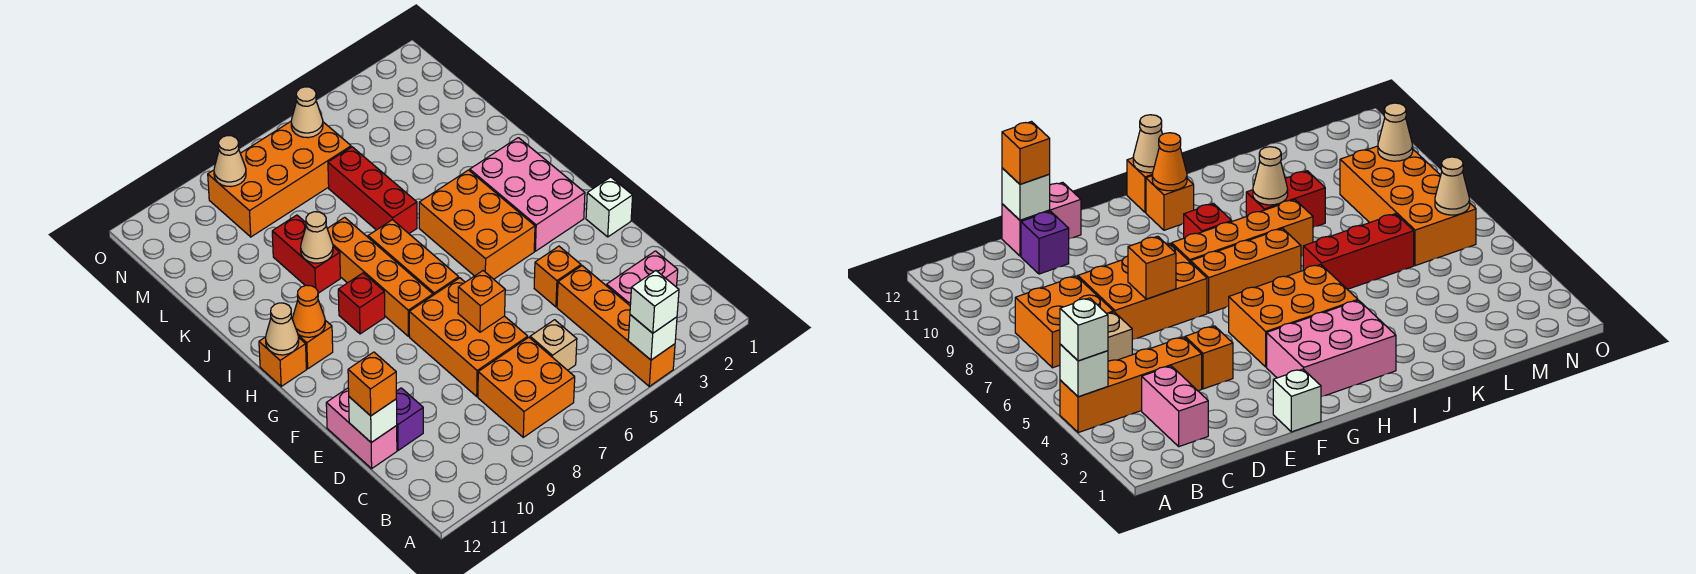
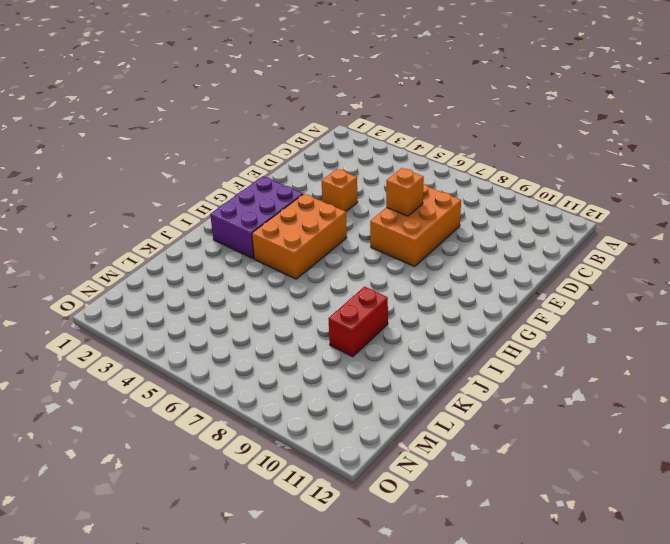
purple brick G2:I3 level 1 -> pink brick G2:I3 level 1
none -> orange brick A4:D4 level 1
none -> orange brick B7:C8 level 1
none -> pink brick C2:C3 level 1

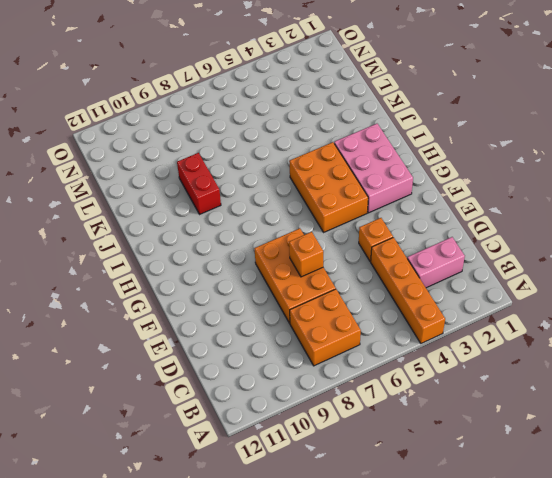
none -> tan brick C6 level 1
none -> purple brick D11 level 1
none -> pink brick D12:E12 level 1

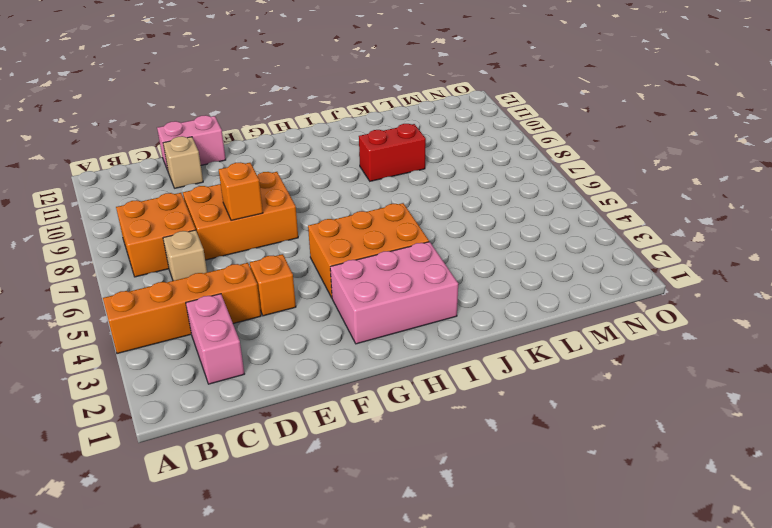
tan brick D11 level 1 -> purple brick D11 level 1
none -> white brick F1 level 1
none -> orange brick G7:I7 level 1
none -> orange brick G8:J8 level 1

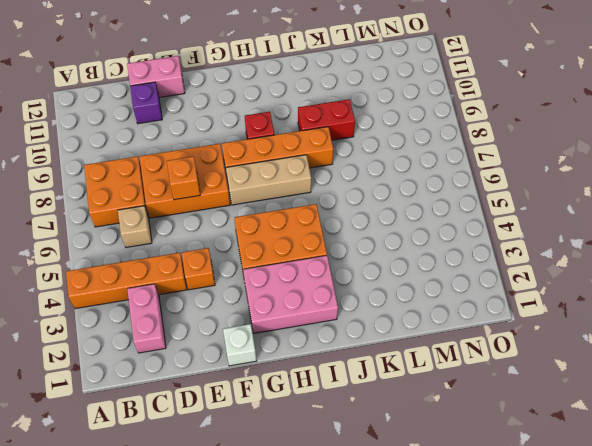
tan brick G7:I7 level 1 -> orange brick G7:I7 level 1
none -> orange brick H11 level 1
none -> orange brick H12 level 1
none -> red brick J6:L6 level 1

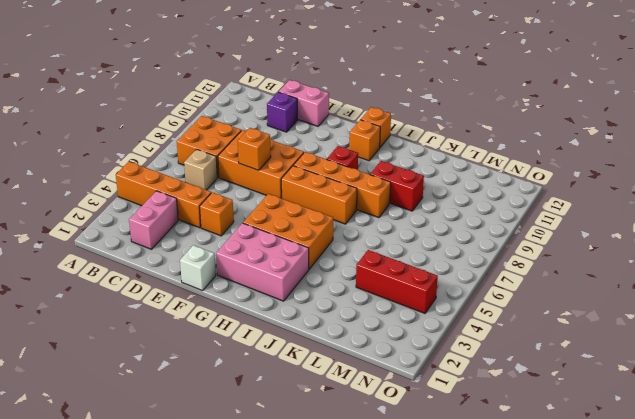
red brick L4:N4 level 1 -> red brick J6:L6 level 1
none -> orange brick M6:N9 level 1
none -> white brick A4 level 2
none -> white brick D12 level 2

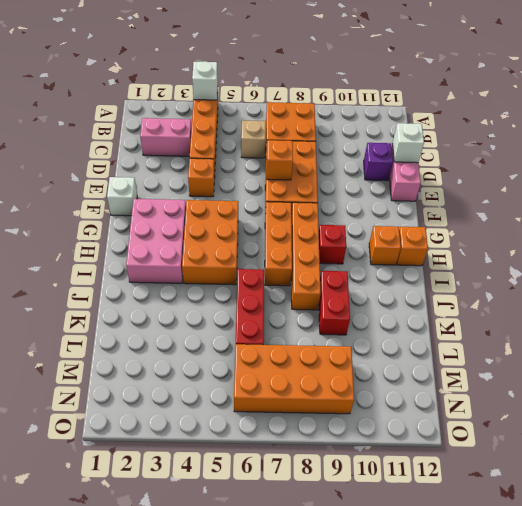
none -> orange cone H11 level 2
none -> tan cone H12 level 2
none -> tan cone J9 level 2

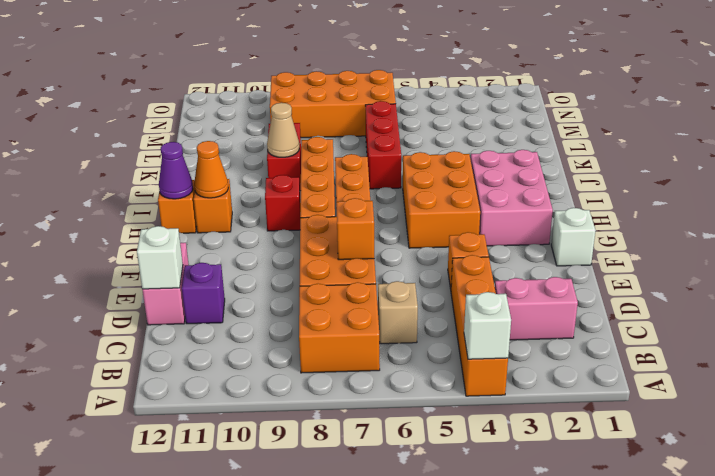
purple cone H12 level 2 -> tan cone H12 level 2
none -> tan cone N6 level 2
none -> tan cone N9 level 2
none -> white brick A4 level 3

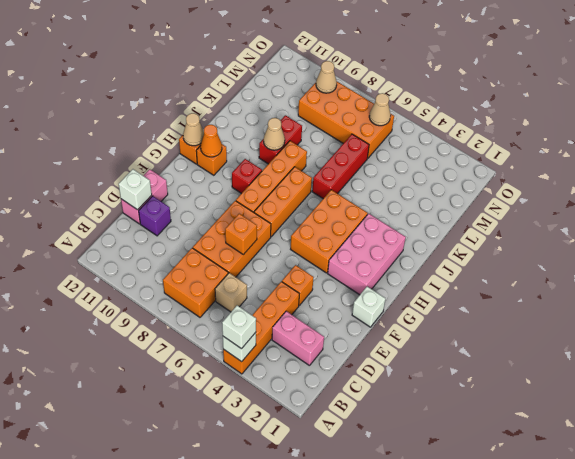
none -> orange brick D12 level 3

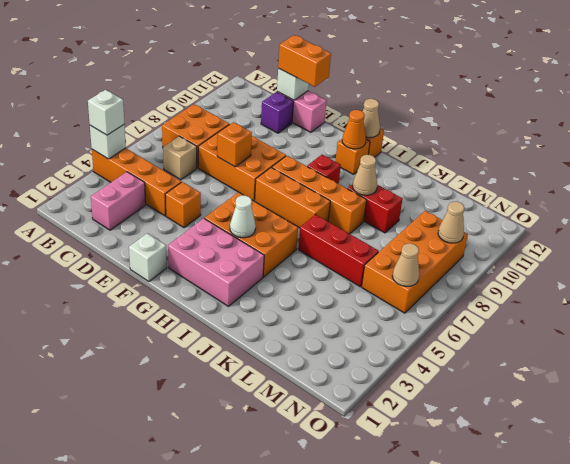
orange brick D12:E12 level 3 -> orange brick D12 level 3
white cone H4 level 2 -> none

